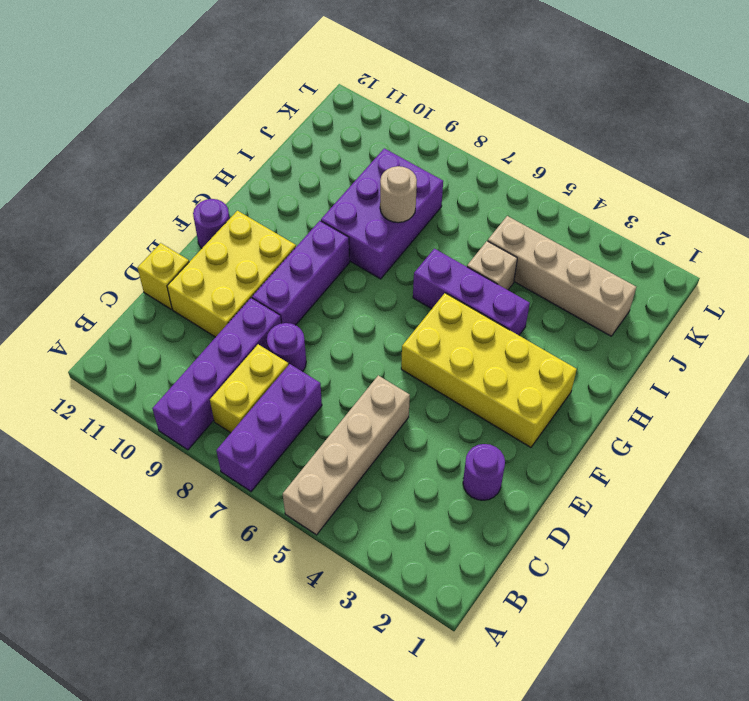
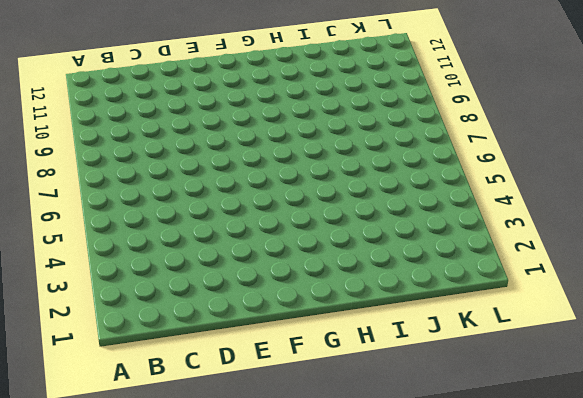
none -> tan brick A5:D5 level 1
none -> purple brick A7:C7 level 1
none -> purple brick A9:D9 level 1

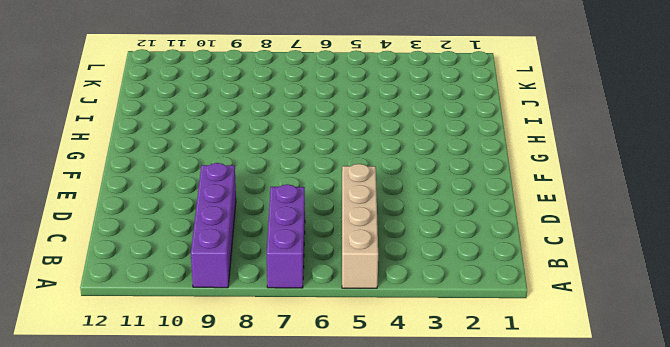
none -> yellow brick B8:C8 level 1
none -> purple round brick D2 level 1
none -> purple round brick D8 level 1

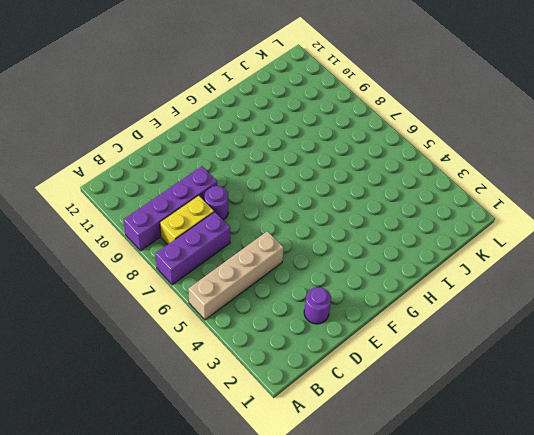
none -> yellow brick D10:F11 level 1
none -> yellow brick D12 level 1
none -> purple brick E9:G9 level 1

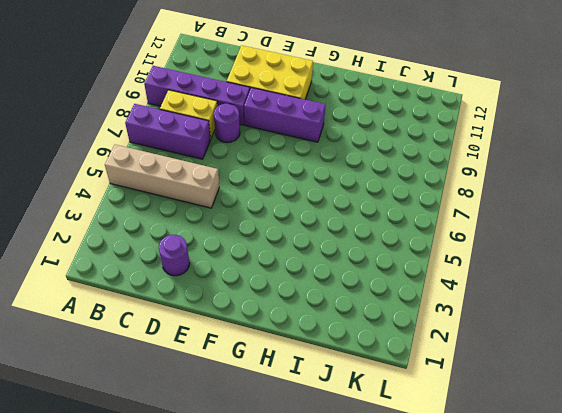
none -> yellow brick D12 level 1
none -> yellow brick F2:G5 level 1
none -> purple round brick F12 level 1

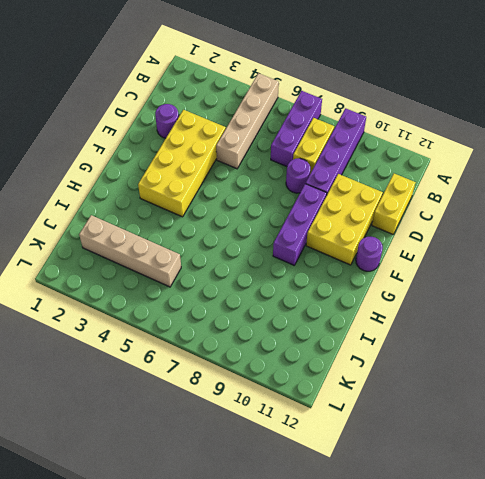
yellow brick C12:D12 level 1 -> yellow brick D12 level 1
yellow brick D3:G4 level 1 -> yellow brick F2:G5 level 1
none -> purple brick H4:H6 level 1
none -> purple brick H8:J9 level 1
none -> tan brick I5 level 1

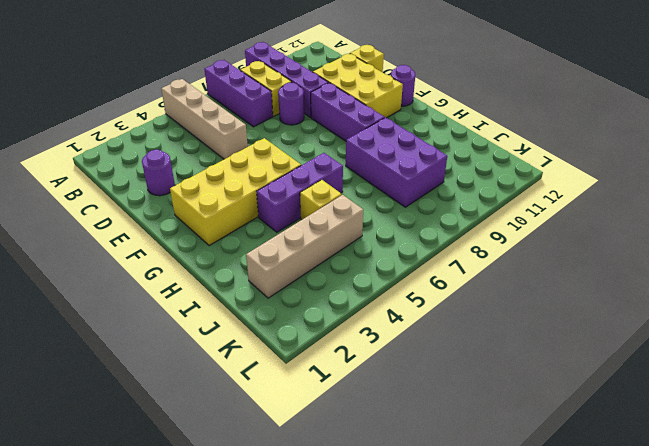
yellow brick I5 level 1 -> tan brick I5 level 1
none -> tan round brick I8 level 2

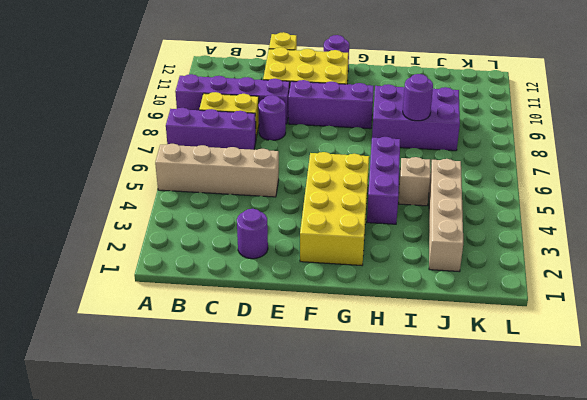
purple round brick I8 level 2 -> tan round brick I8 level 2

